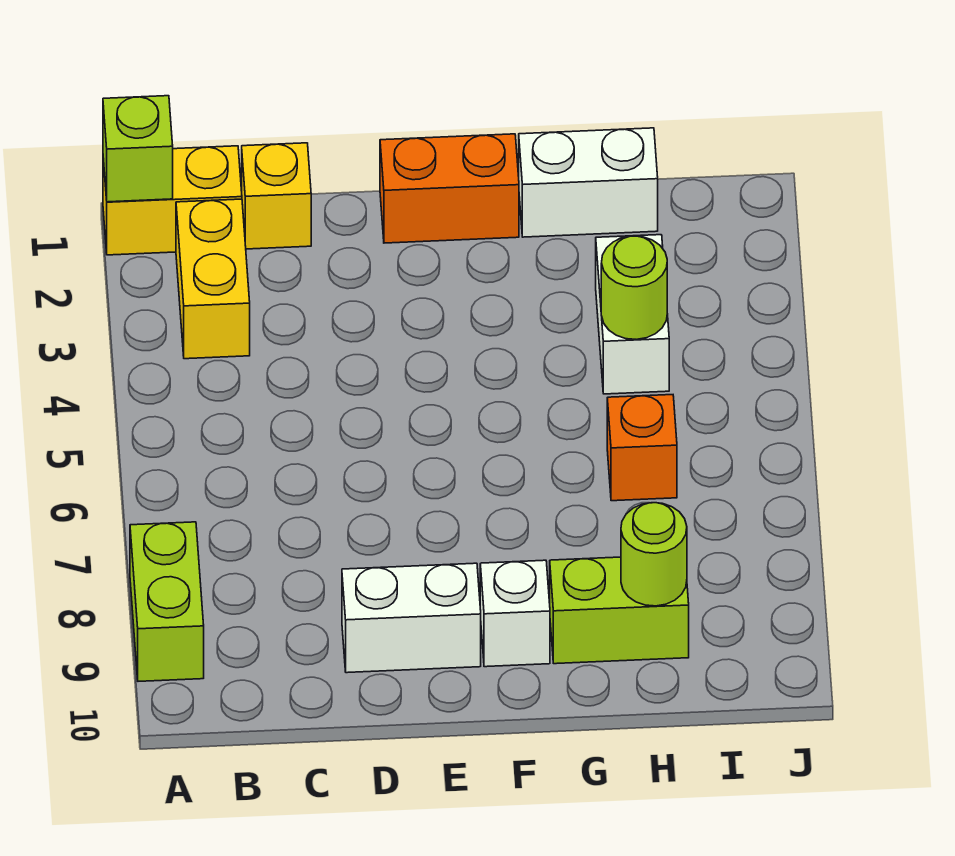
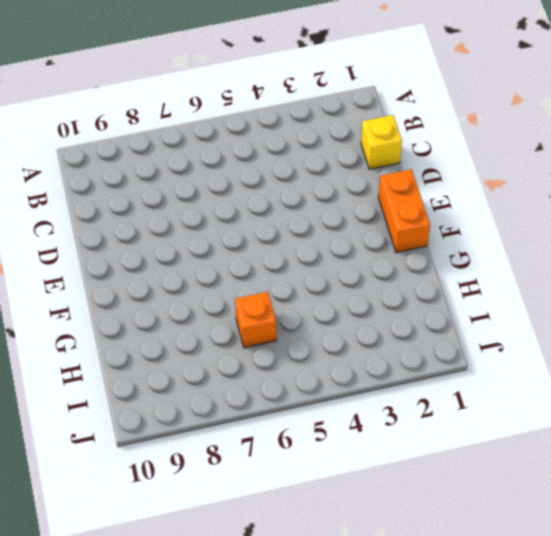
none -> yellow brick A1:B1 level 1
none -> lime brick A8:A9 level 1
none -> yellow brick B2:B3 level 1

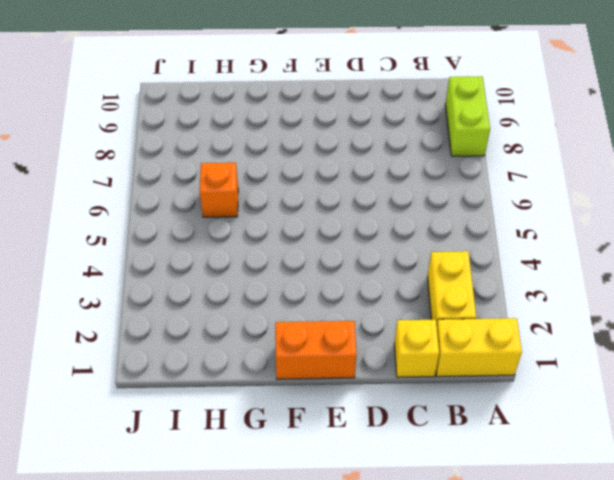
none -> white brick D9:E9 level 1
none -> white brick F9 level 1
none -> white brick G1:H1 level 1

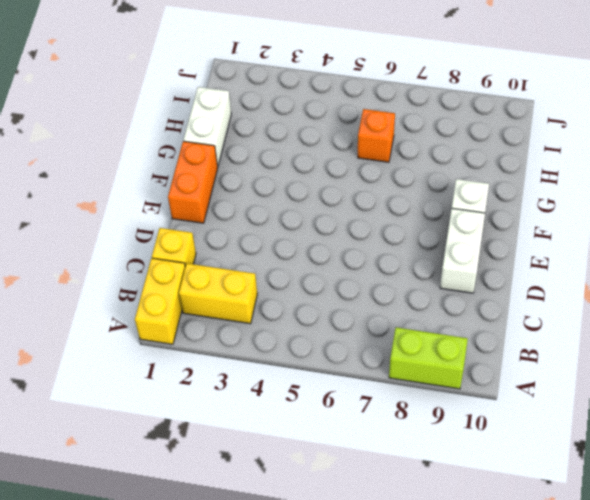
none -> lime brick G9:H9 level 1
none -> white brick H3:H4 level 1
none -> lime brick A1 level 2

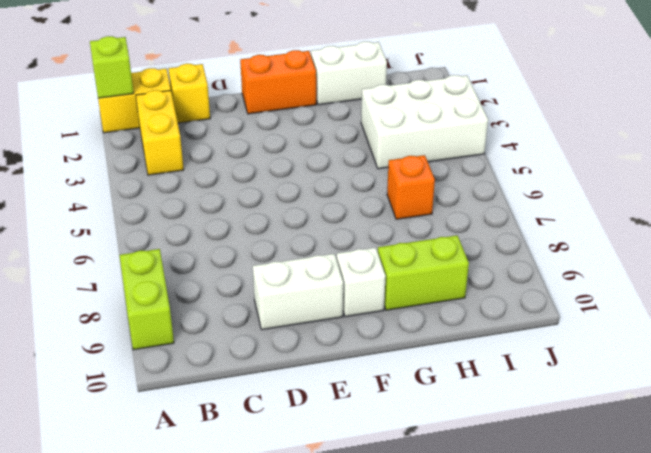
white brick H3:J4 level 1 -> white brick H3:H4 level 1
none -> lime round brick H4 level 2
none -> lime round brick H9 level 2

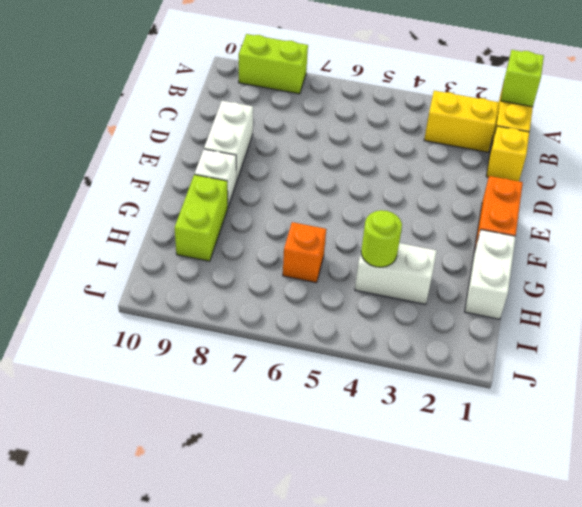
none -> lime round brick H9 level 2

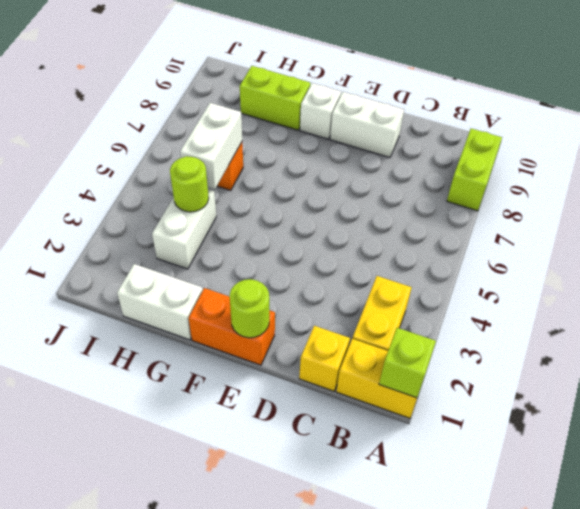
lime round brick E1 level 2 -> lime round brick H9 level 2
white brick H5:H6 level 2 -> none

